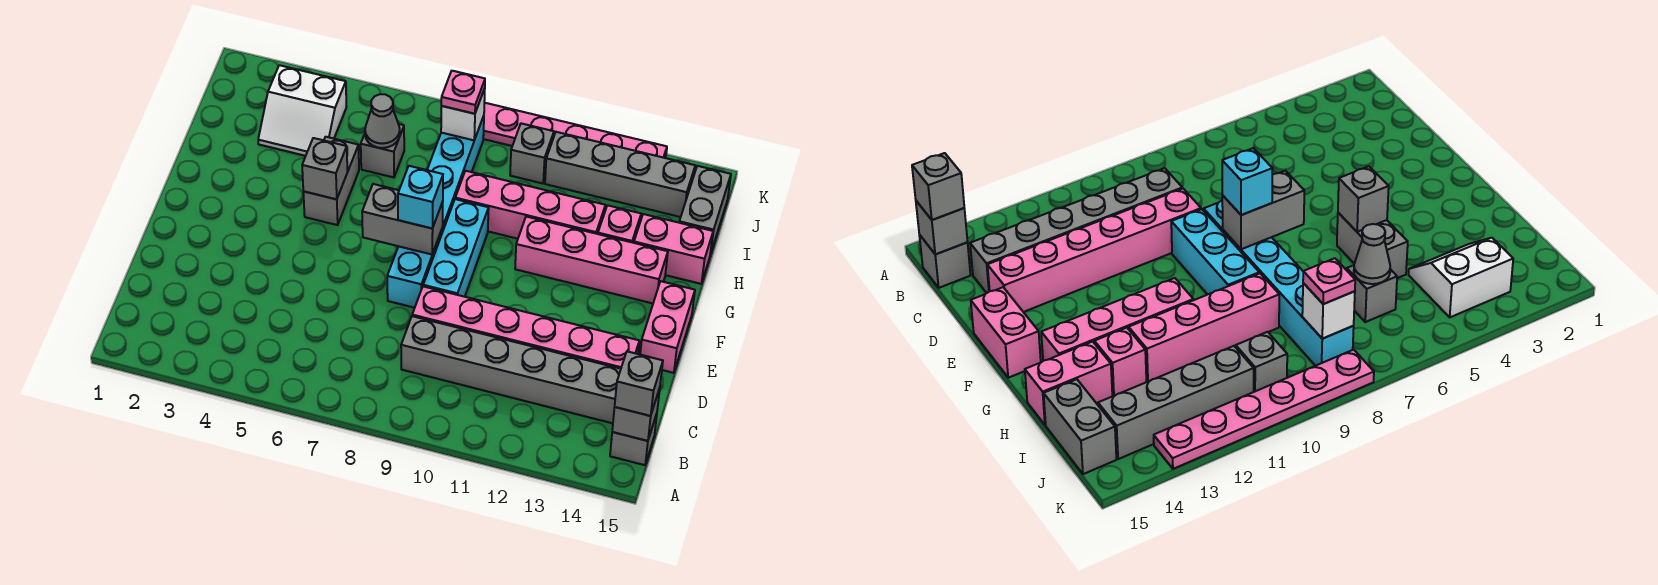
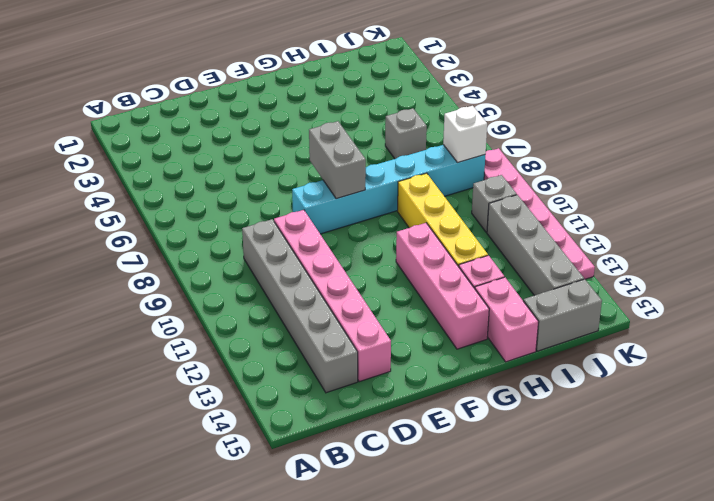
yellow brick H9:H12 level 1 -> pink brick H9:H12 level 1
none -> grey brick B15 level 1
none -> cyan brick E9:G9 level 1
none -> pink brick E15:F15 level 1

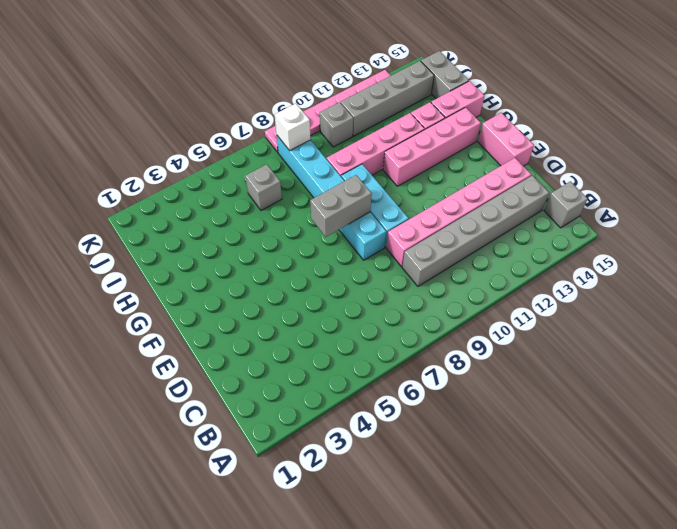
none -> grey brick G5:H5 level 1
none -> white slope I3:J4 level 1 top J
none -> grey brick B15 level 2

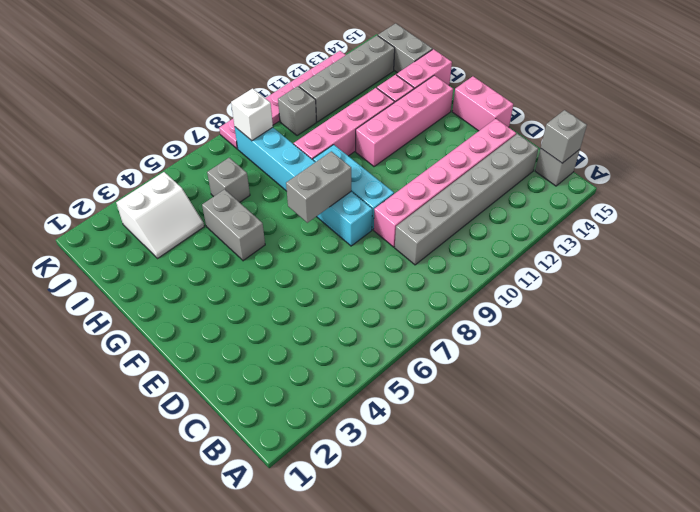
none -> grey brick G5 level 2
none -> grey cone I6 level 2
none -> grey brick B15 level 3

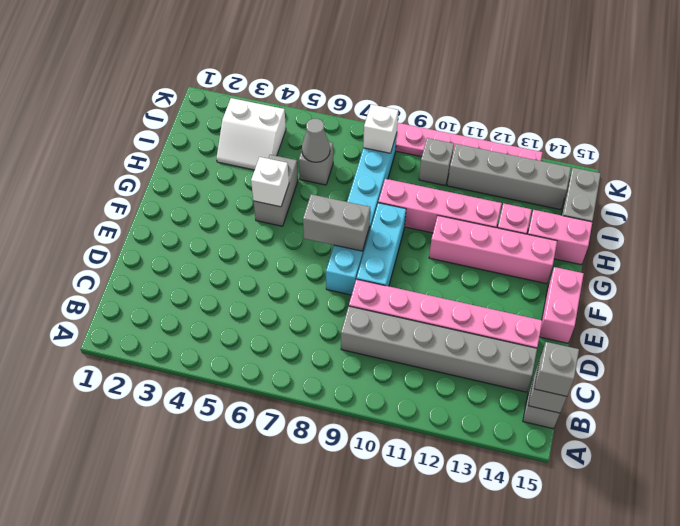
white brick G5 level 2 -> grey brick G5 level 2
none -> cyan brick F8 level 3
none -> pink plate J8 level 3

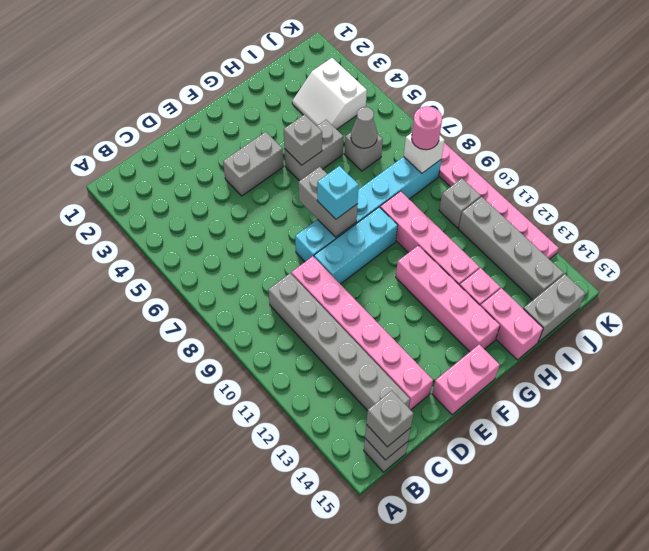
grey brick E4:F4 level 1 -> none
pink round brick J8 level 3 -> pink plate J8 level 3

